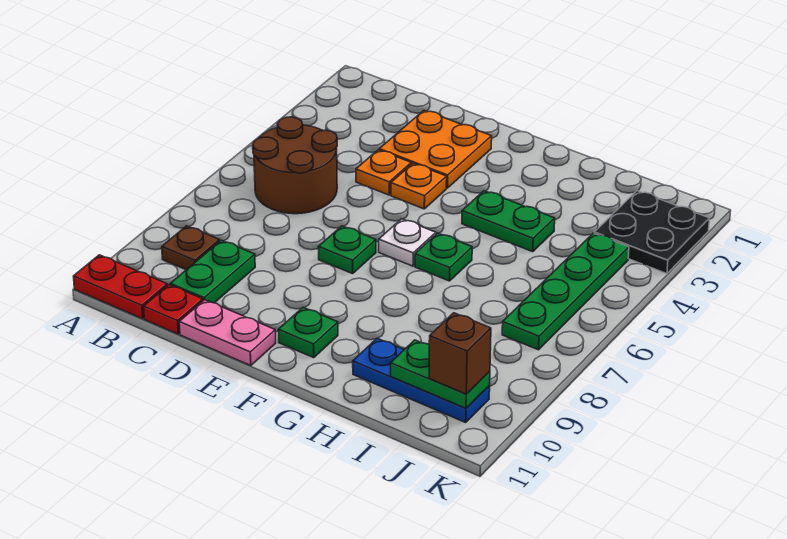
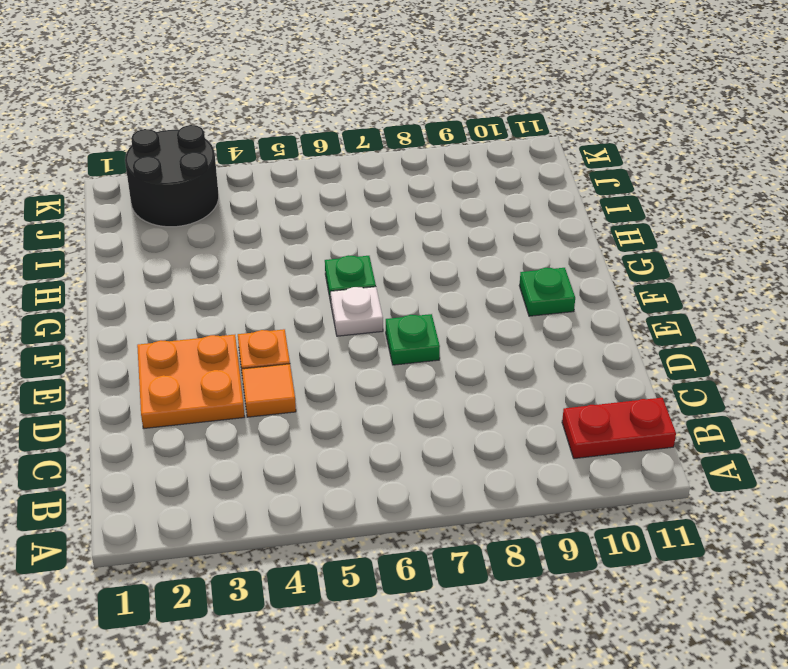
red plate B10:B11 level 1 -> red plate A11:B11 level 1
orange tile D4 level 1 -> orange plate D4 level 1
black round brick J2:K3 level 1 -> black plate J2:K3 level 1
none -> brown round brick B5:C6 level 1
none -> brown plate B9 level 1
none -> green plate C9:C10 level 1

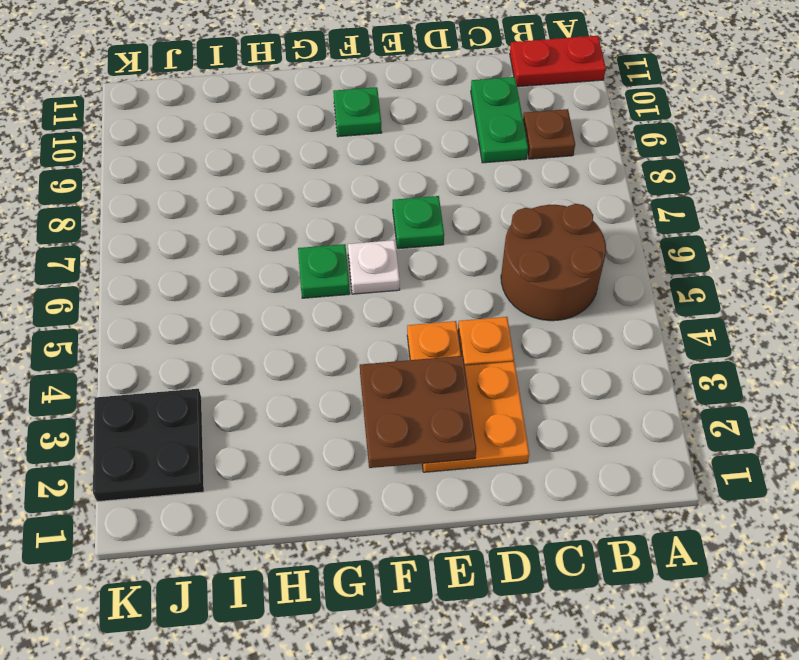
brown plate E2:F3 level 2 -> none
none -> red plate C11 level 1
none -> pink plate D11:E11 level 1
none -> green plate G4:H4 level 1

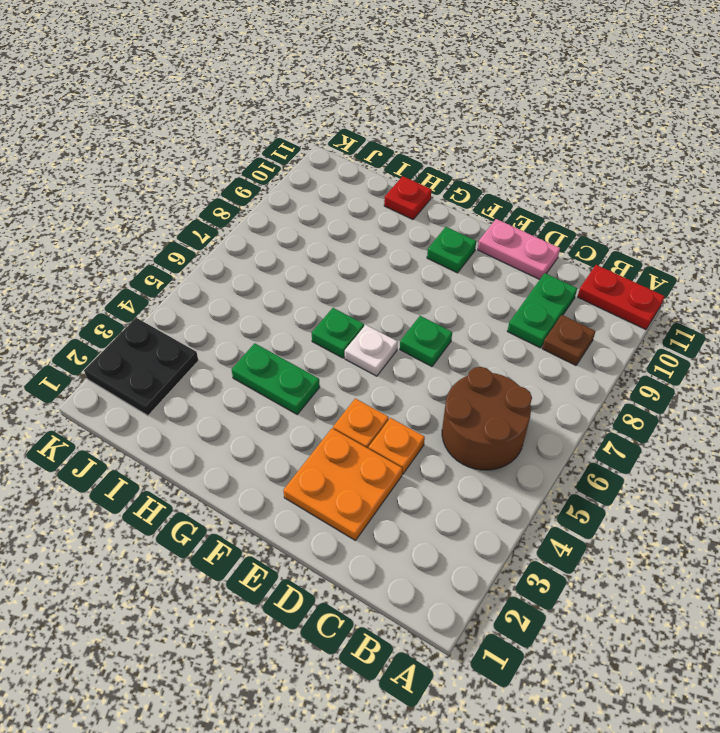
red plate H11 level 1 -> red plate C11 level 1
none -> blue plate H10:J10 level 1
none -> green plate J4:J7 level 1
none -> green plate I10:J10 level 2

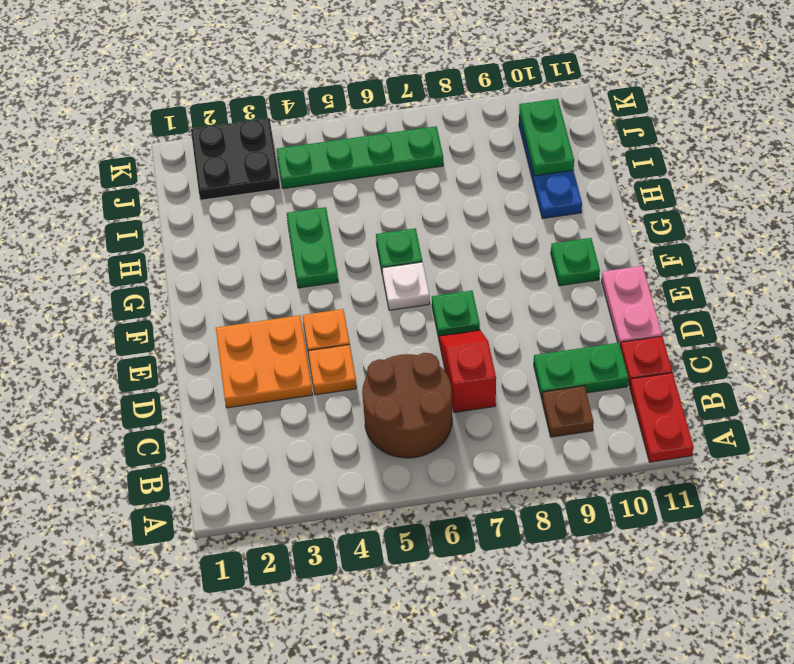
red slope C7:D7 level 1 top C -> none
none -> brown brick J10 level 3

